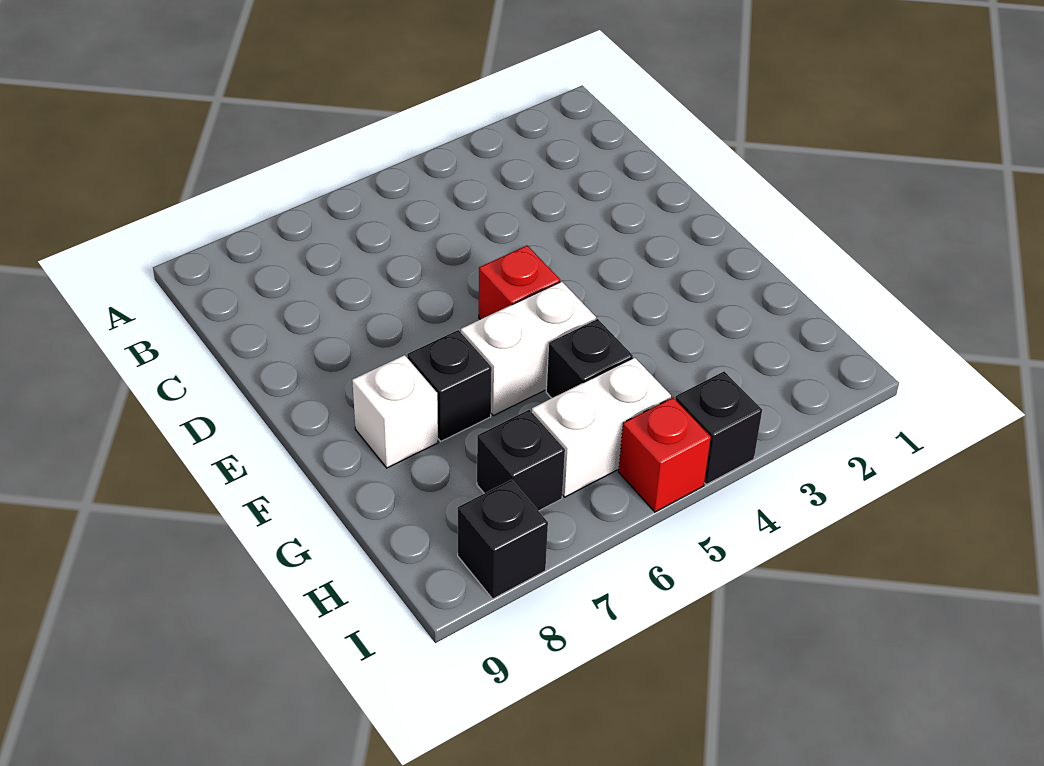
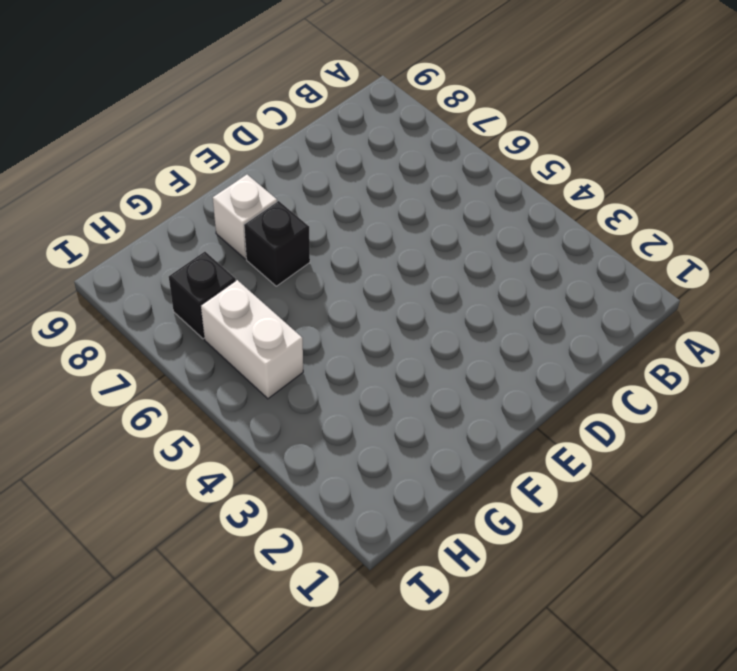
none -> red brick E5 level 1
none -> white brick F5:F6 level 1

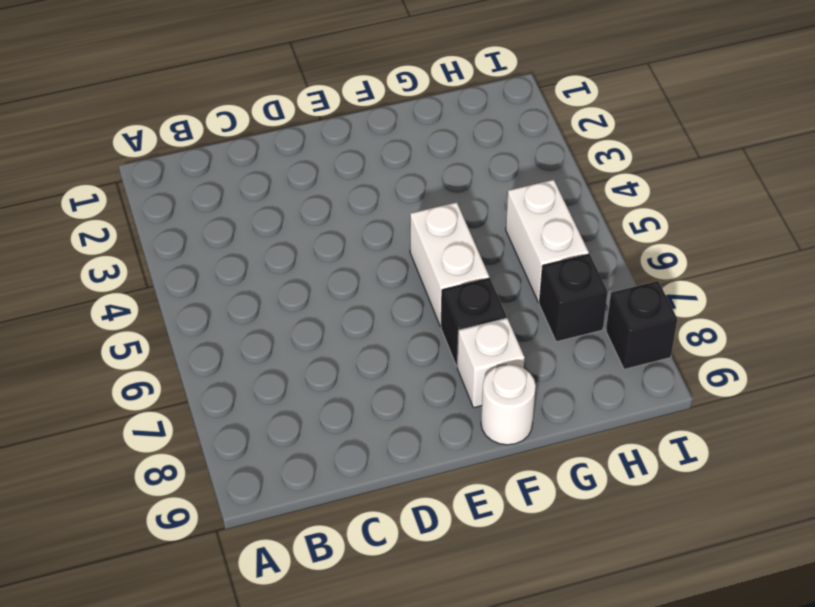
white round brick F9 level 1 -> none
none -> red brick E5 level 1
none -> black brick G5 level 1

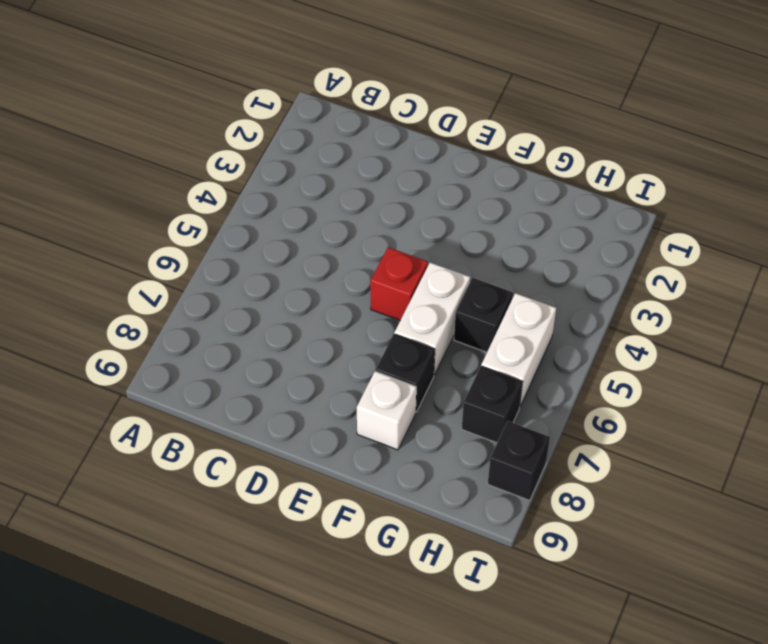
none -> black brick I4 level 1
none -> red brick I5 level 1

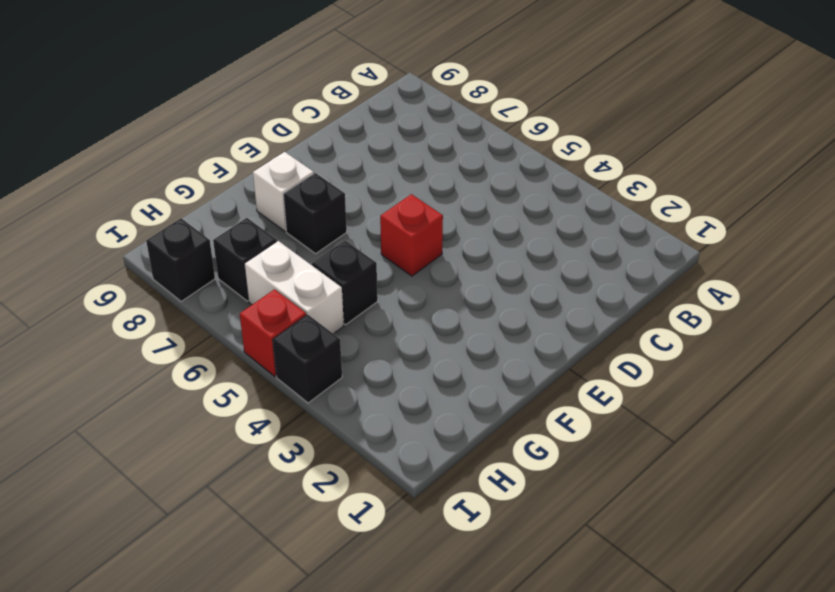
none -> white brick F5:F6 level 1

